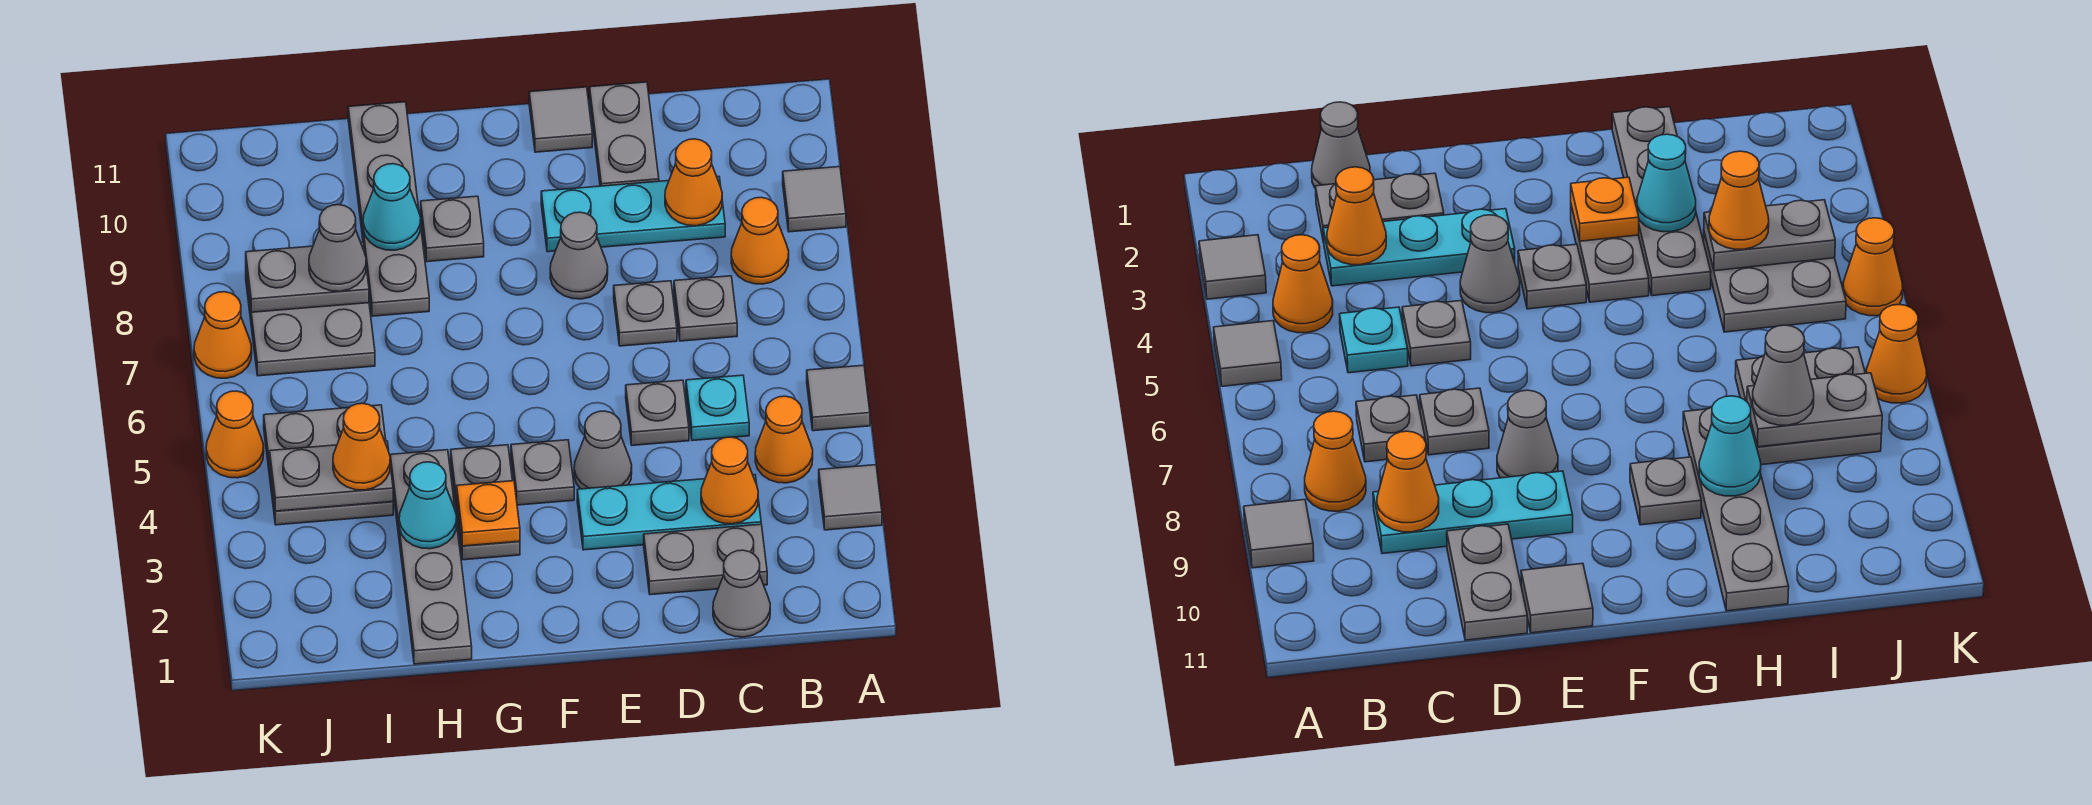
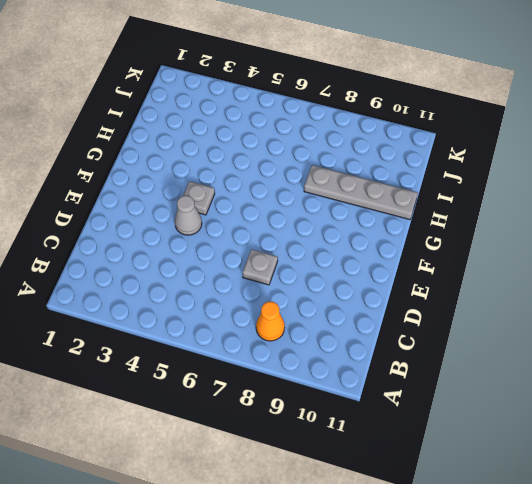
none -> grey tile A3 level 1
none -> grey tile A5 level 1
none -> grey tile A9 level 1
none -> orange cone B4 level 1

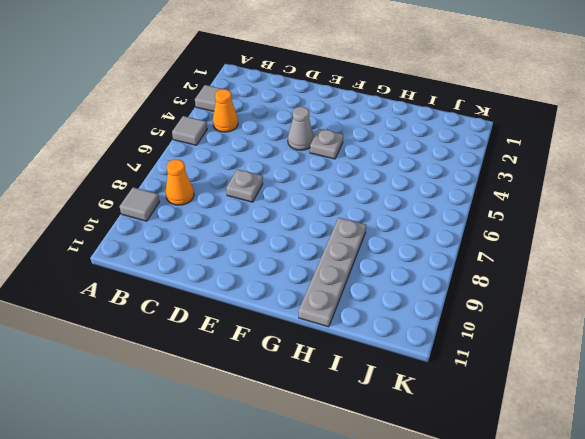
none -> grey cone C1 level 1
none -> grey plate C2:D2 level 1
none -> cyan plate C3:E3 level 1
none -> cyan plate C5 level 1

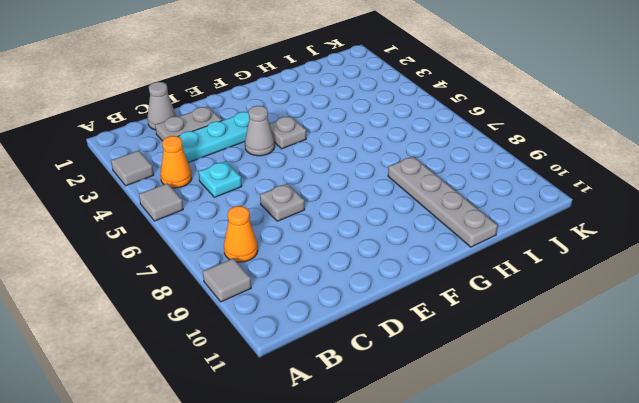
none -> grey plate C7 level 1
none -> cyan plate C9:E9 level 1
none -> grey plate D5 level 1
none -> grey plate D10:D11 level 1

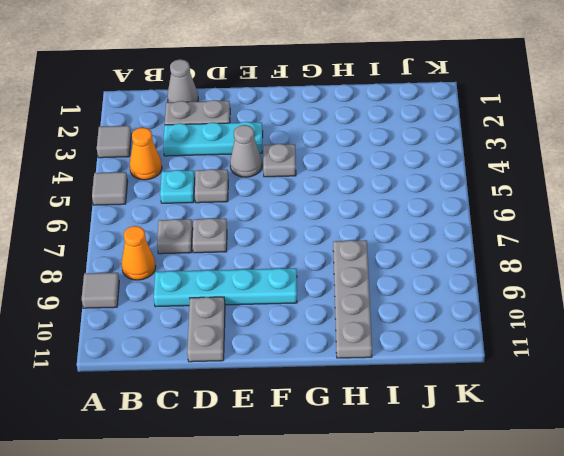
cyan plate C9:F9 level 1 -> cyan plate C9:E9 level 1
none -> grey cone E8 level 1
none -> grey tile E11 level 1
none -> grey plate G3:G4 level 1
none -> grey plate G9 level 1

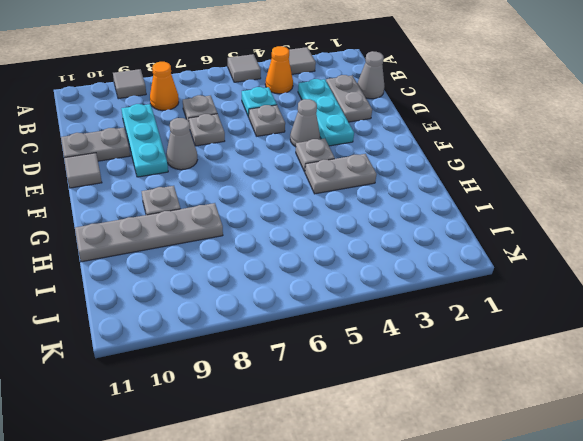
none -> grey plate H1:H4 level 1
none -> grey plate I4:J5 level 1
none -> grey plate I7:J8 level 1
none -> orange cone K5 level 1

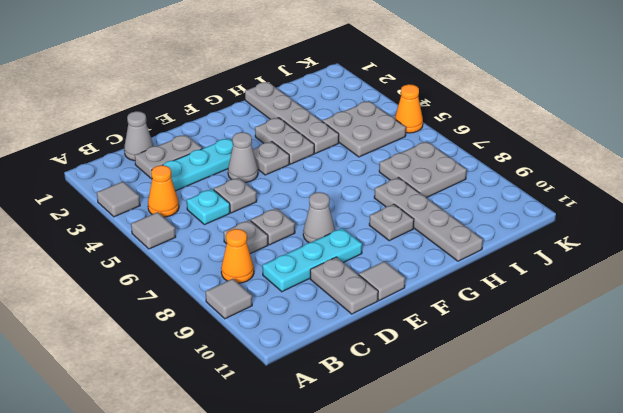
none -> orange cone K7 level 1
none -> orange cone C3 level 2
none -> orange cone C9 level 2
none -> orange plate G3 level 2

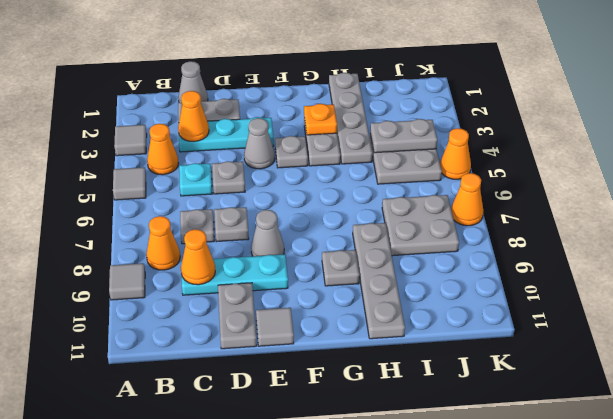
none -> cyan cone H3 level 2
none -> cyan cone H9 level 2
none -> grey plate I8:J8 level 2
none -> orange cone I4 level 3

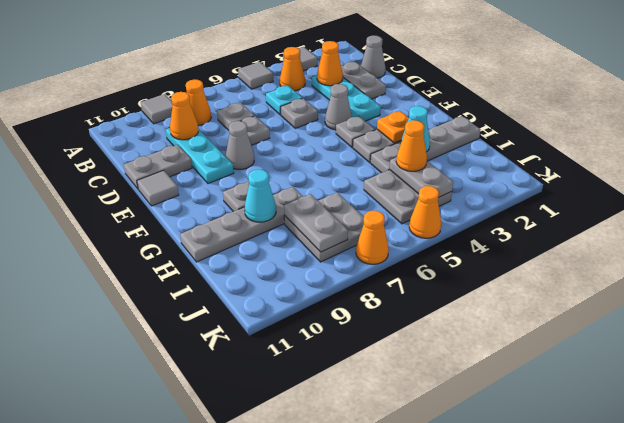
none -> grey cone I8 level 3

